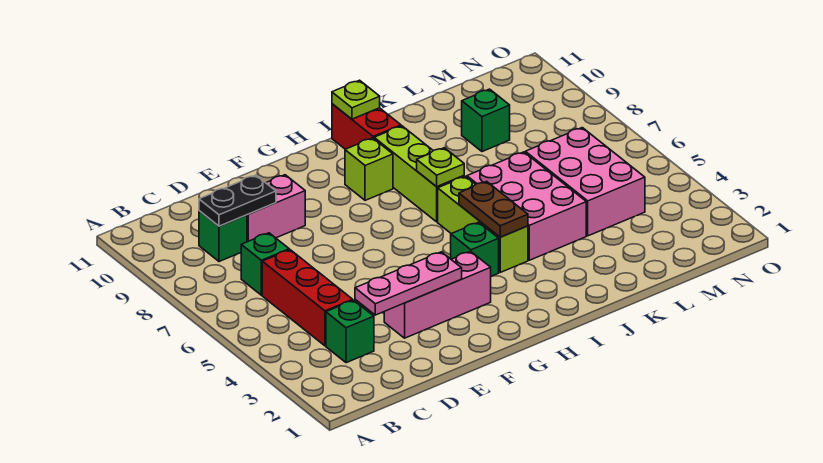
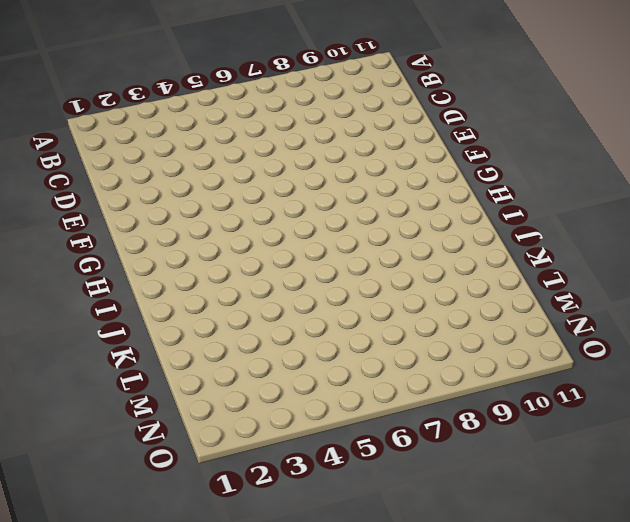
none -> green brick C3 level 1
none -> red brick C4:C6 level 1
none -> green brick C7 level 1

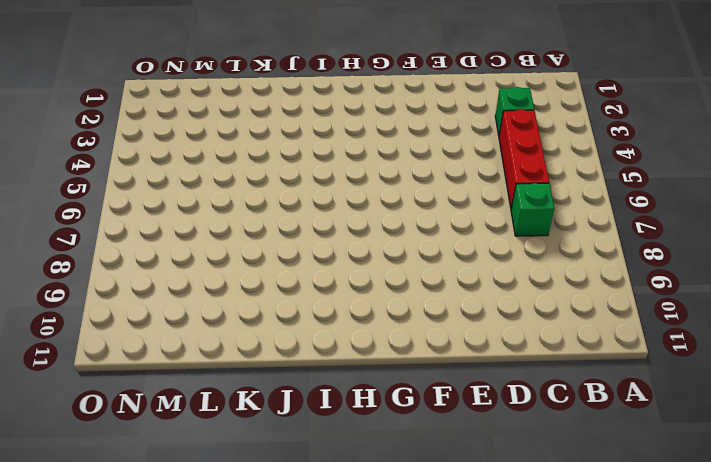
none -> green brick C9 level 1
none -> pink brick D9:E9 level 1
none -> pink brick E3:G3 level 1

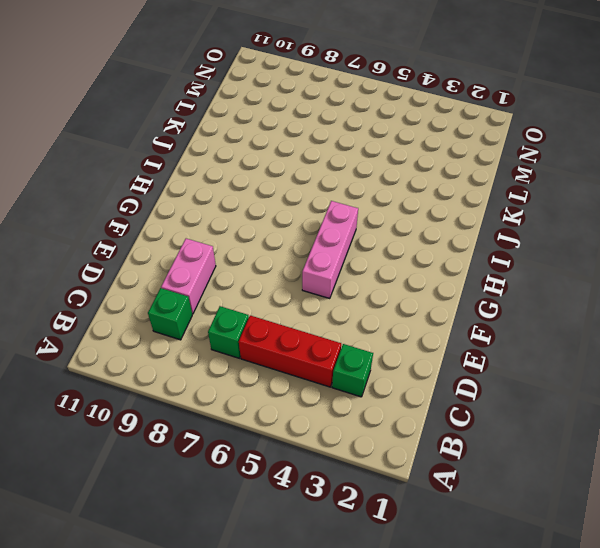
pink brick F5:H5 level 1 -> pink brick E3:G3 level 1
none -> green brick H4 level 1
none -> lime brick H9 level 1
none -> lime brick I4:I6 level 1

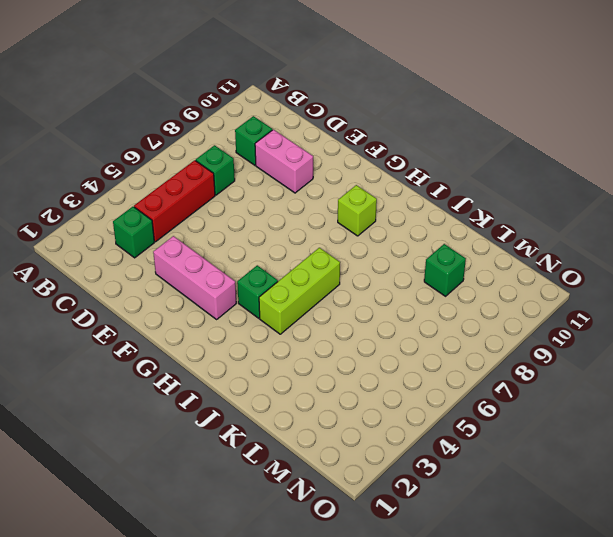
none -> lime brick I7:I9 level 1
none -> red brick I10:I11 level 1
none -> pink brick J4:K6 level 1

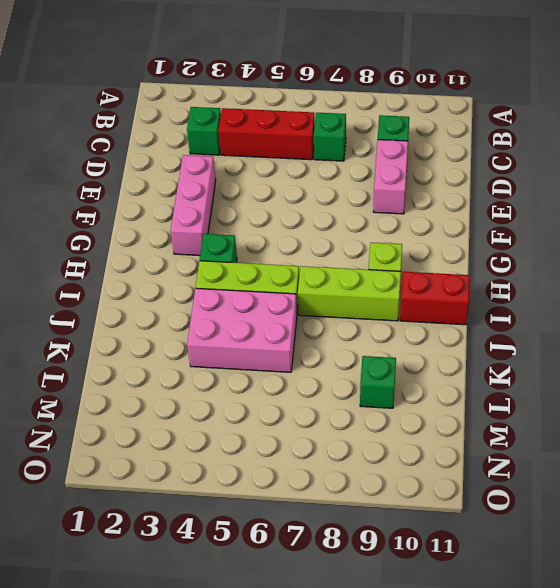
none -> pink brick L4:M6 level 1
none -> black plate C9:D9 level 2
none -> pink plate D3:F3 level 2

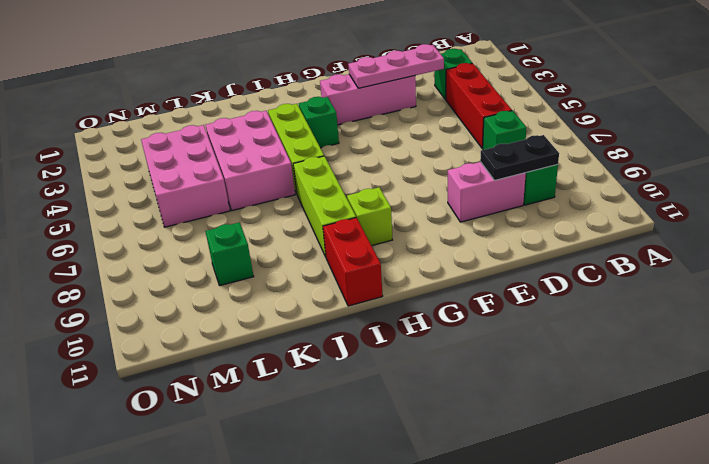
none -> brown plate I4:I5 level 2
none -> lime plate I7 level 2
none -> lime plate I11 level 2

